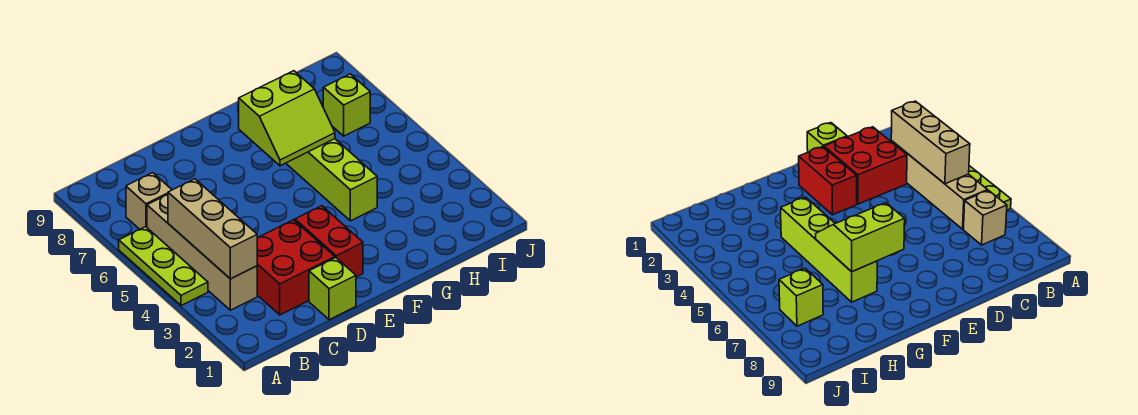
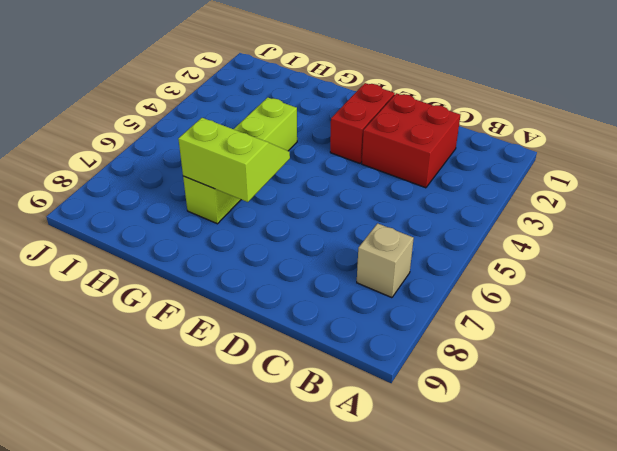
none -> lime plate A4:A6 level 1
none -> tan brick B3:B6 level 1

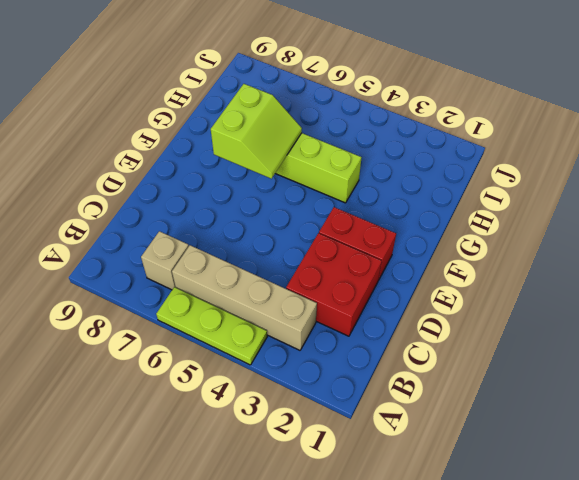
none -> lime brick D1 level 1
none -> lime brick I7 level 1

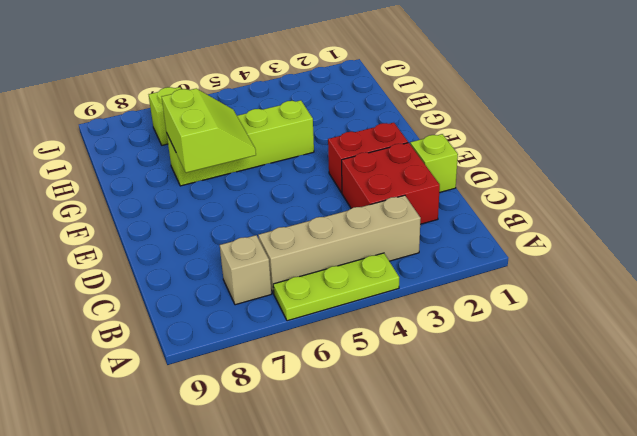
none -> tan brick B3:B5 level 2

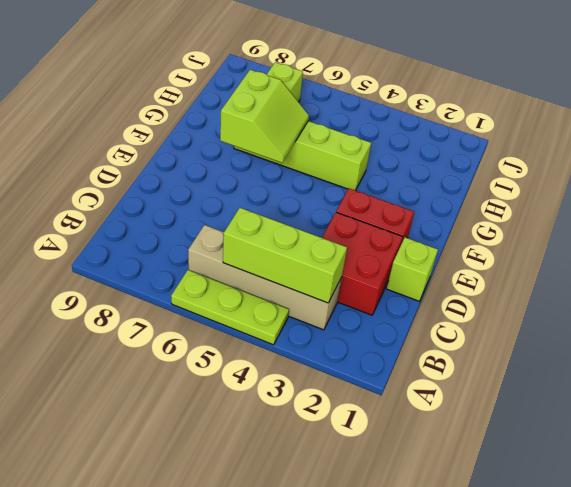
lime brick B3:B5 level 2 -> tan brick B3:B5 level 2
none -> tan brick B7 level 1

